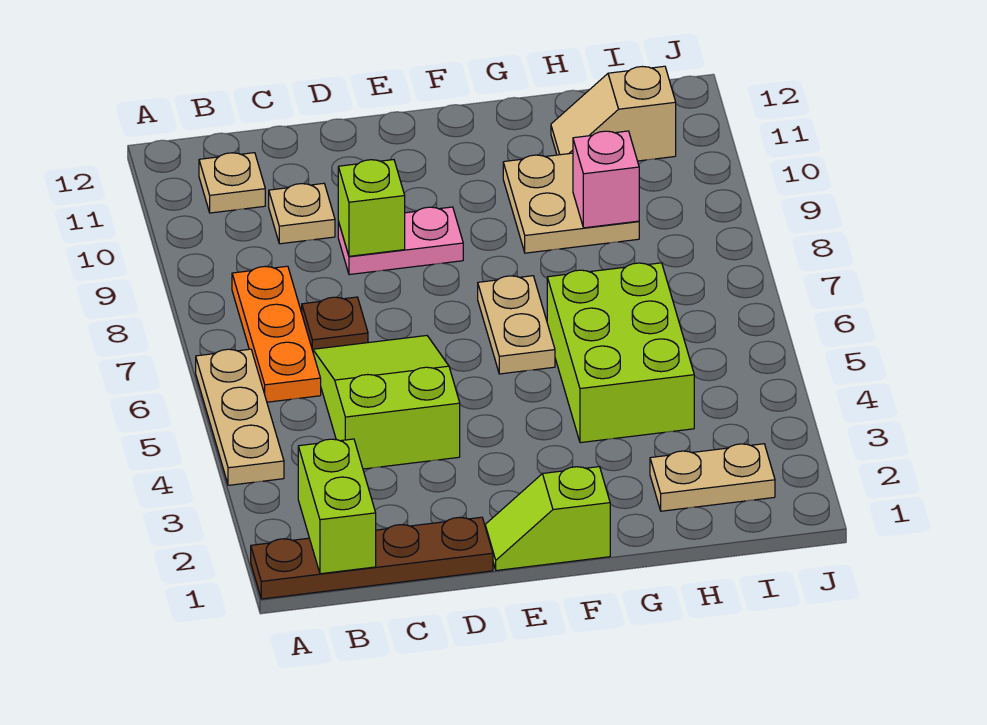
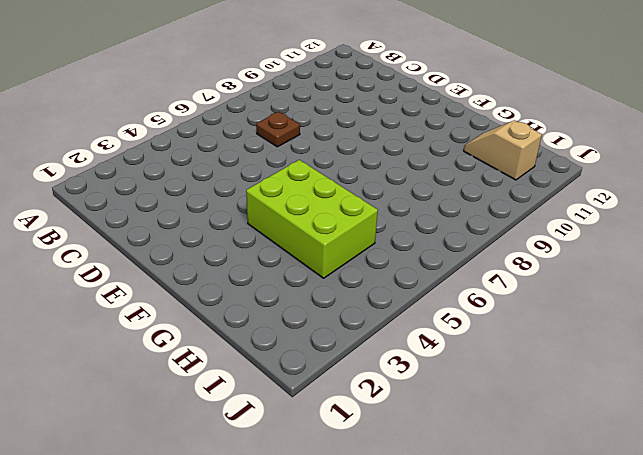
lime brick F4:H5 level 1 -> lime brick G4:H6 level 1
none -> brown plate A1:D1 level 1
none -> tan plate A4:A6 level 1
none -> orange plate B6:B8 level 1

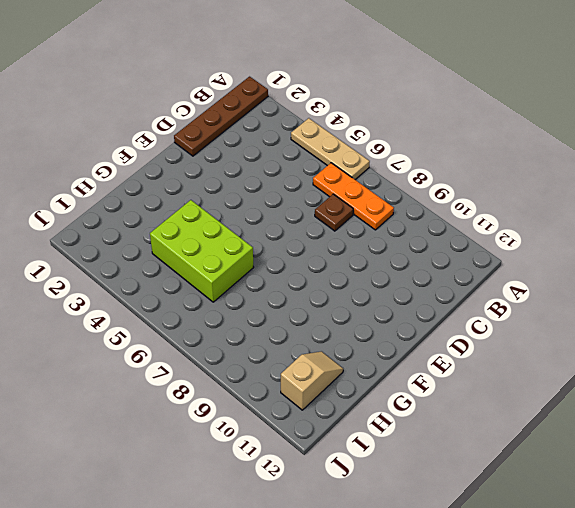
none -> tan plate B11 level 1
none -> lime slope C4:D6 level 1 top 4
none -> tan plate C10 level 1

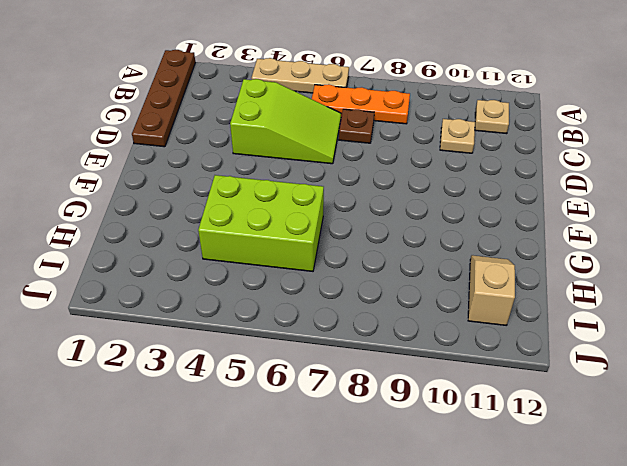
none -> pink plate D9:E9 level 1
none -> lime slope E1:F1 level 1 top F
none -> tan plate F6:F7 level 1

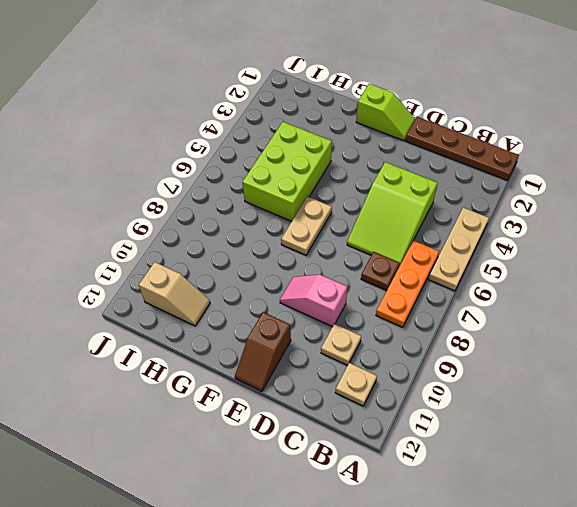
pink slope D9:E9 level 1 top D -> pink plate D9:E9 level 1
brown slope E11:E12 level 1 top 11 -> none
none -> tan plate G9:H10 level 1
none -> tan plate H2:I2 level 1
none -> lime brick B1:B2 level 2

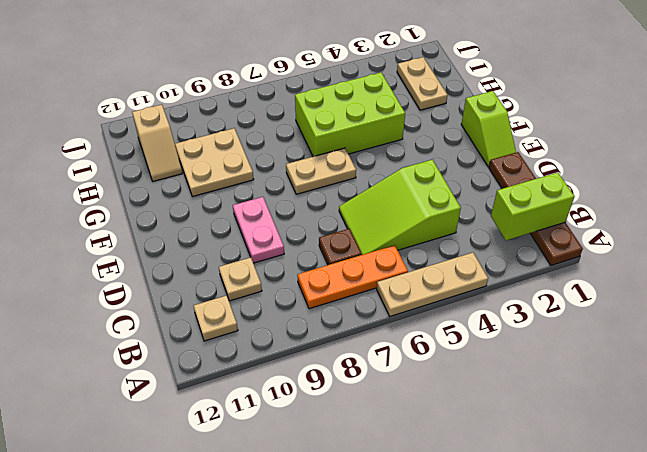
none -> lime brick D9 level 2
none -> pink brick H9 level 2

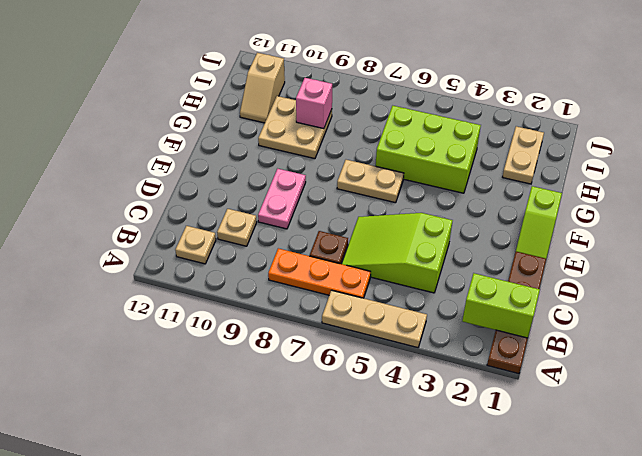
none -> lime brick D9 level 2

